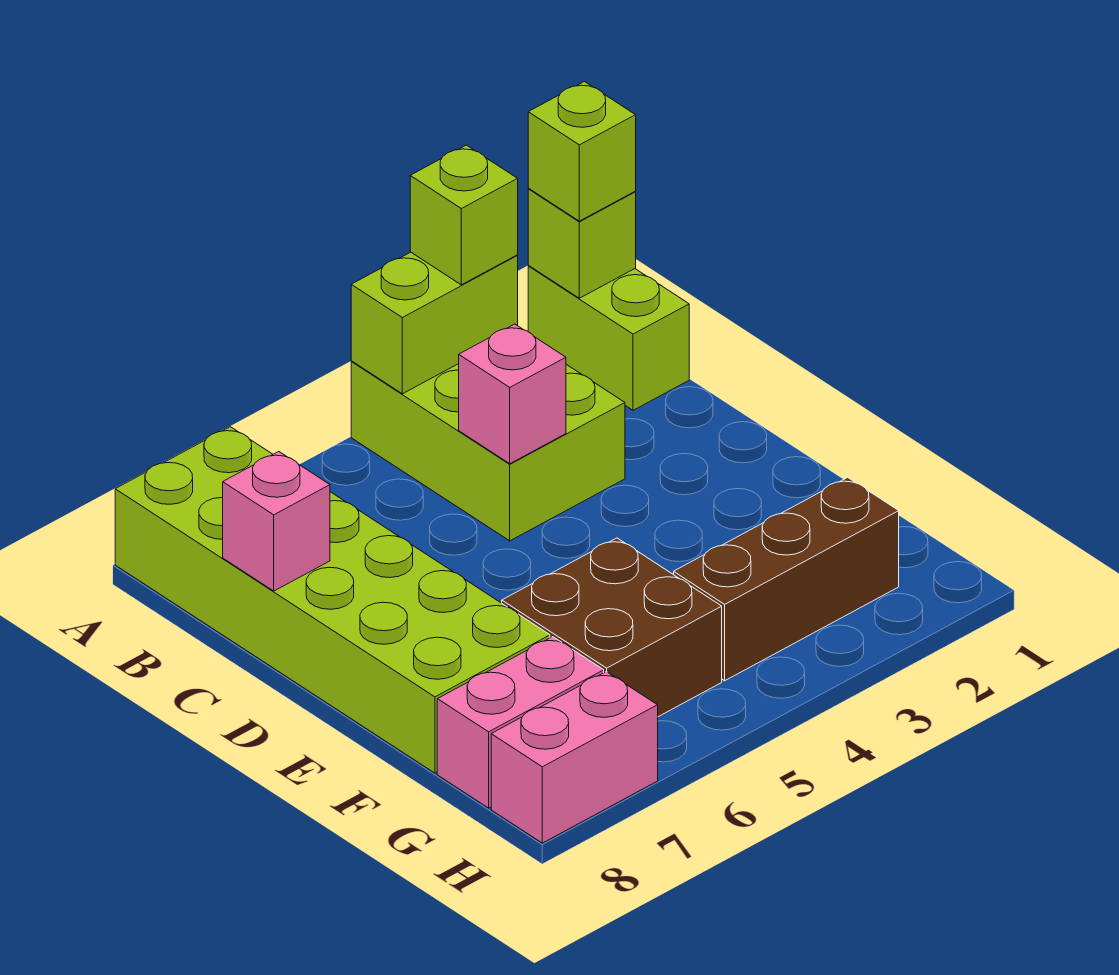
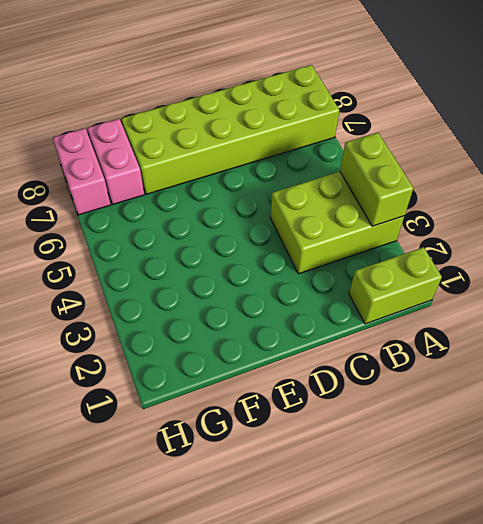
none -> brown brick F5:G6 level 1
none -> brown brick G2:G4 level 1
none -> lime brick A1 level 2

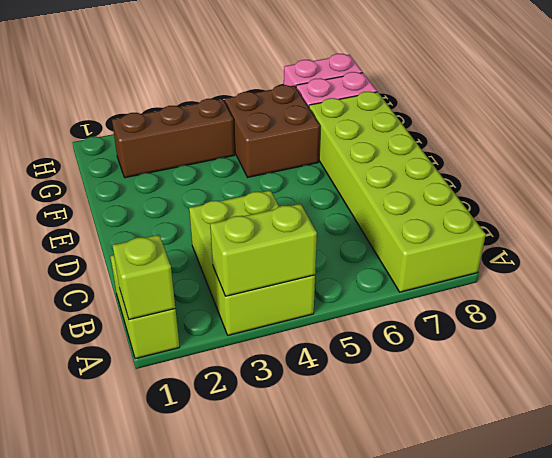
none -> pink brick C4 level 2
none -> pink brick C8 level 2
none -> lime brick A1 level 3

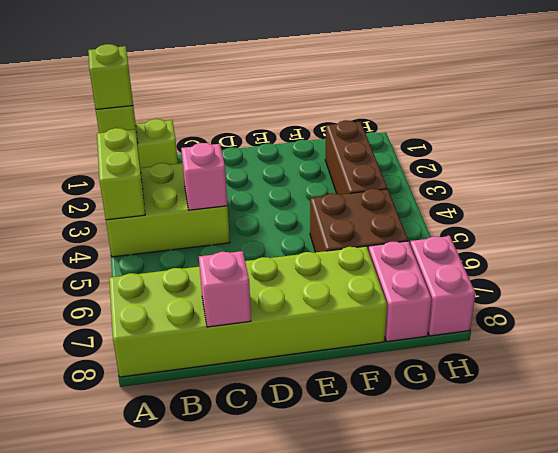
none -> lime brick A3 level 3

